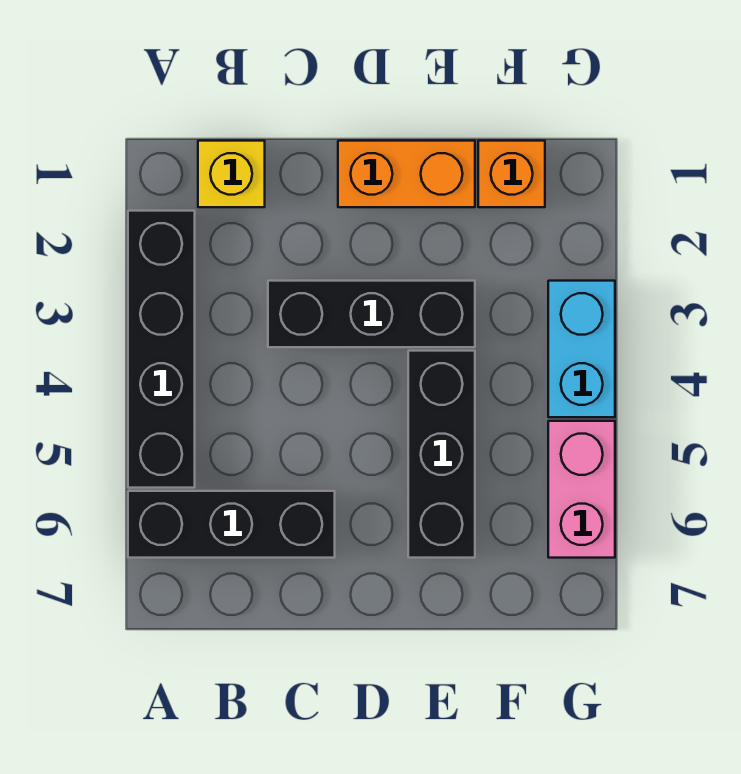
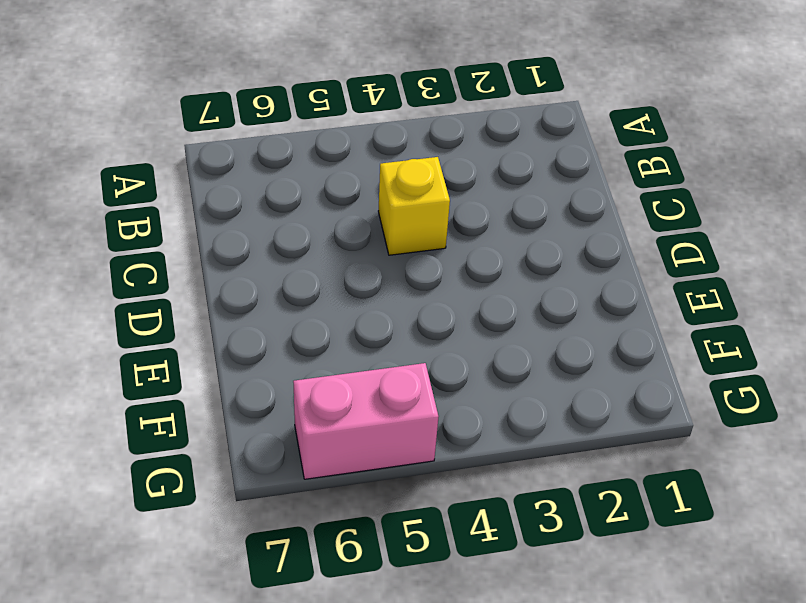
yellow brick C4 level 1 -> yellow brick B1 level 1
none -> black brick A2:A5 level 1
none -> black brick A6:C6 level 1

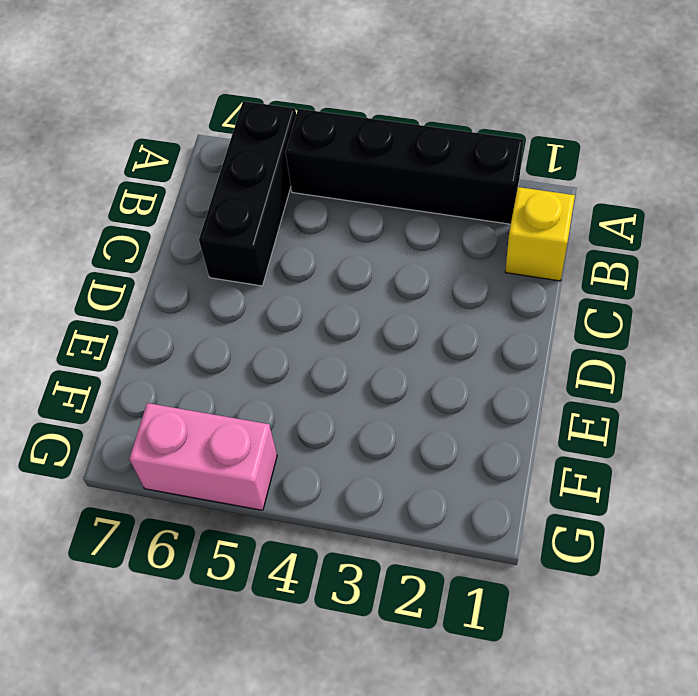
none -> black brick C3:E3 level 1
none -> orange brick D1:E1 level 1

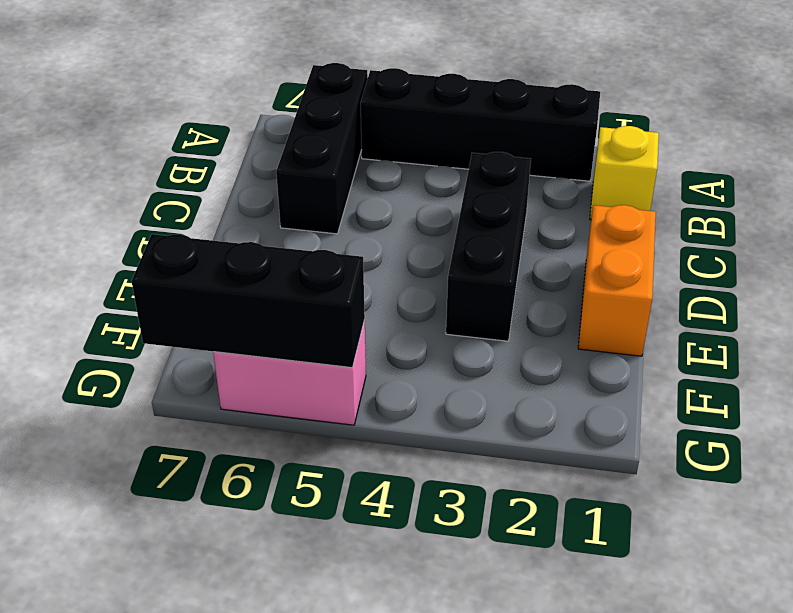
black brick G5:G7 level 2 -> black brick E4:E6 level 1
none -> orange brick F1 level 1
none -> cyan brick G3:G4 level 1

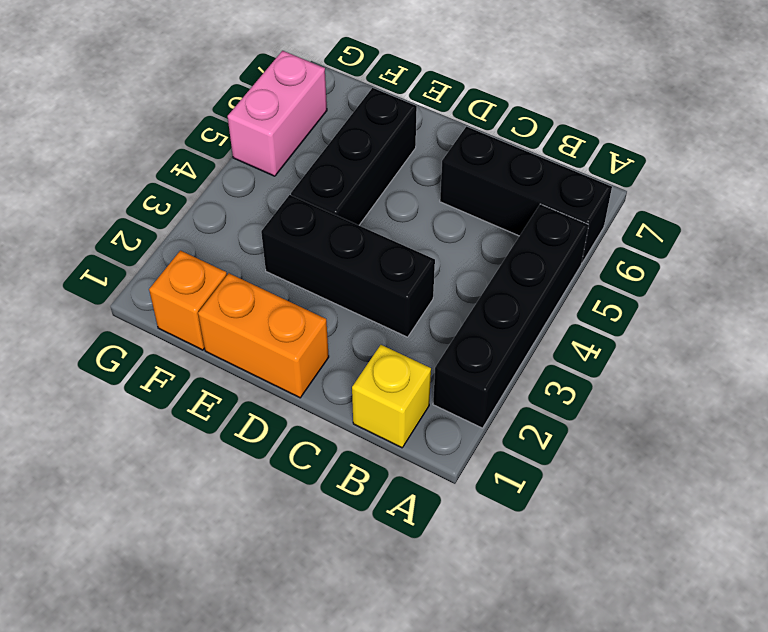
none -> cyan brick G3:G4 level 1

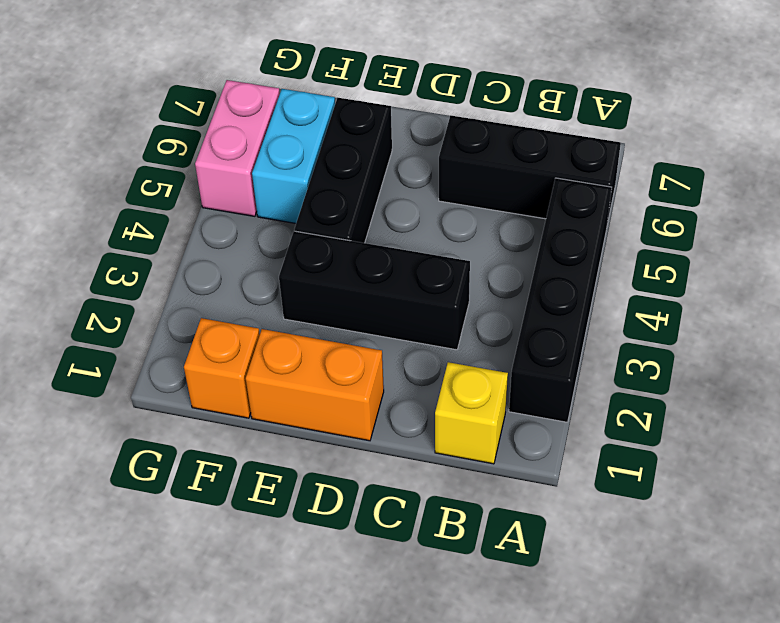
cyan brick F5:F6 level 1 -> cyan brick G3:G4 level 1

